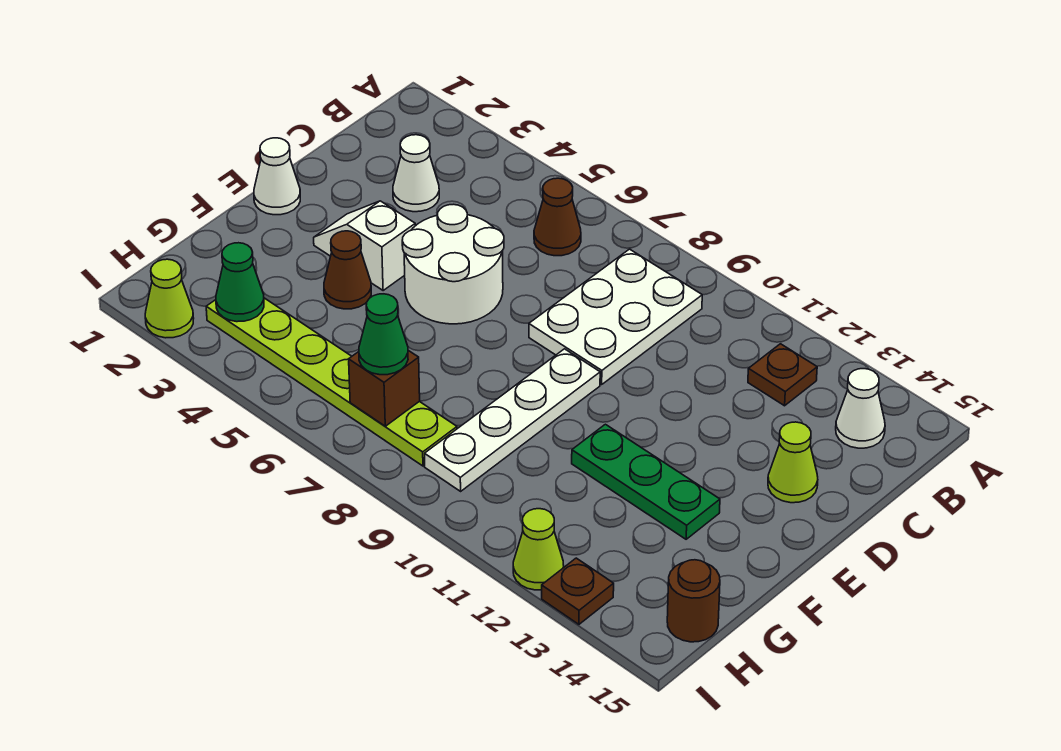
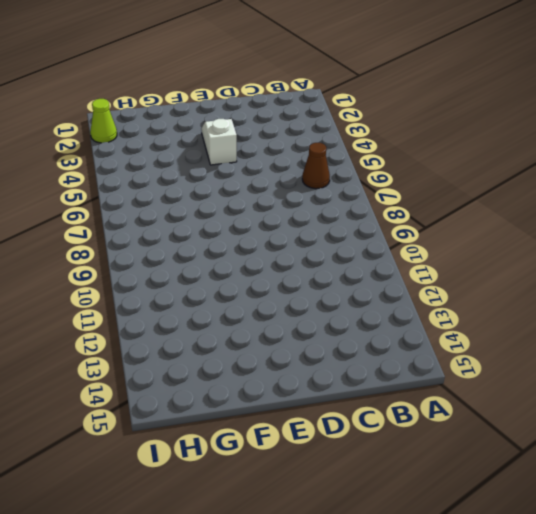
none -> white plate B8:D9 level 1
none -> brown plate B12 level 1
none -> white cone B14 level 1

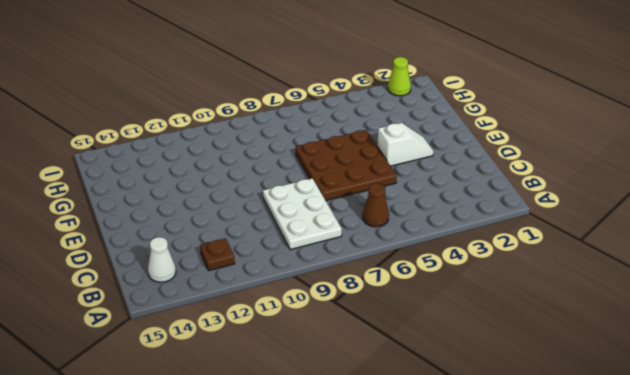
brown plate D5:F7 level 1 -> white round brick D5:E6 level 1
none -> white cone C3 level 1
none -> lime cone D14 level 1
none -> white cone E1 level 1

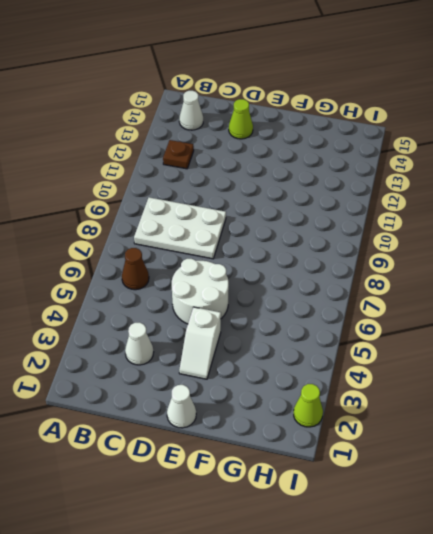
none -> white plate E9:H9 level 1
none -> brown cone F4 level 1
none -> green plate F11:F13 level 1

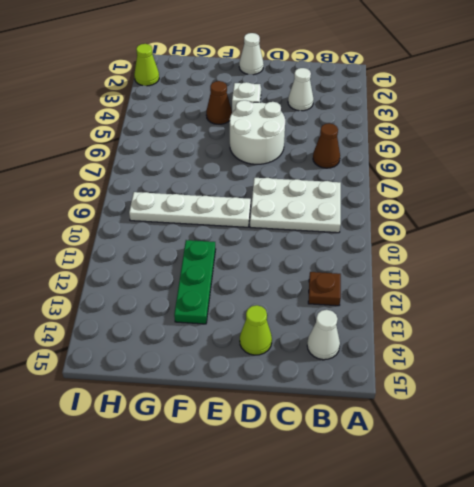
none -> lime plate H3:H8 level 1
none -> brown round brick H15 level 1
none -> lime cone I12 level 1

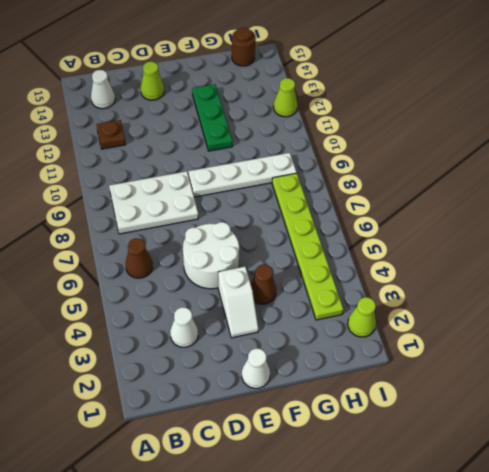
none -> brown plate I13 level 1
none -> green cone H3 level 2
none -> brown brick H7 level 2

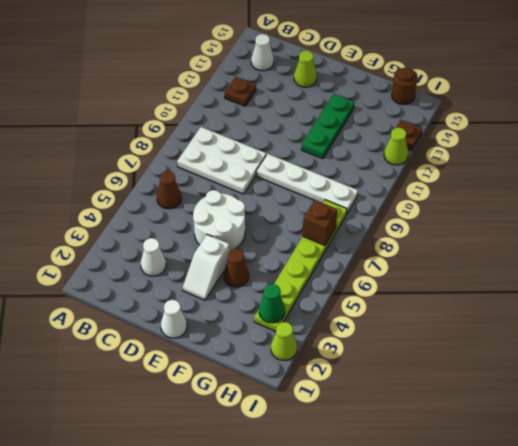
none -> green cone H7 level 3

